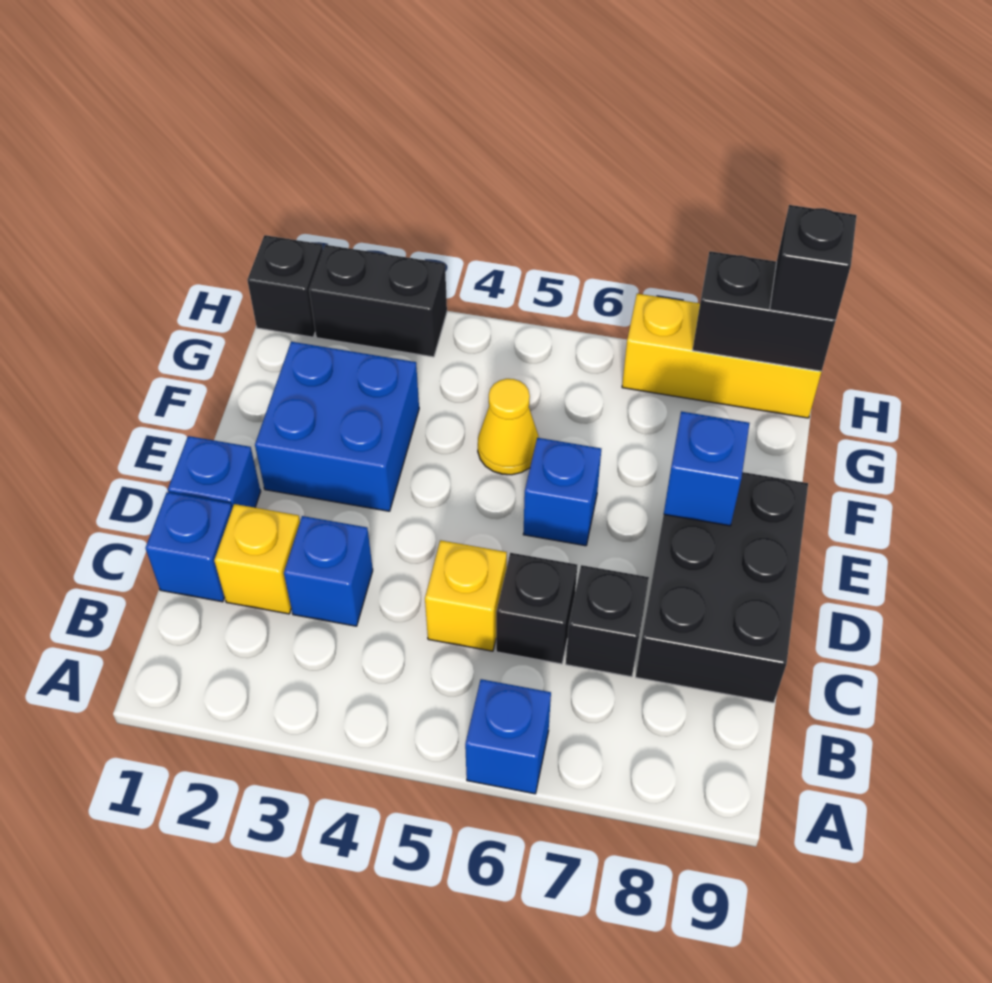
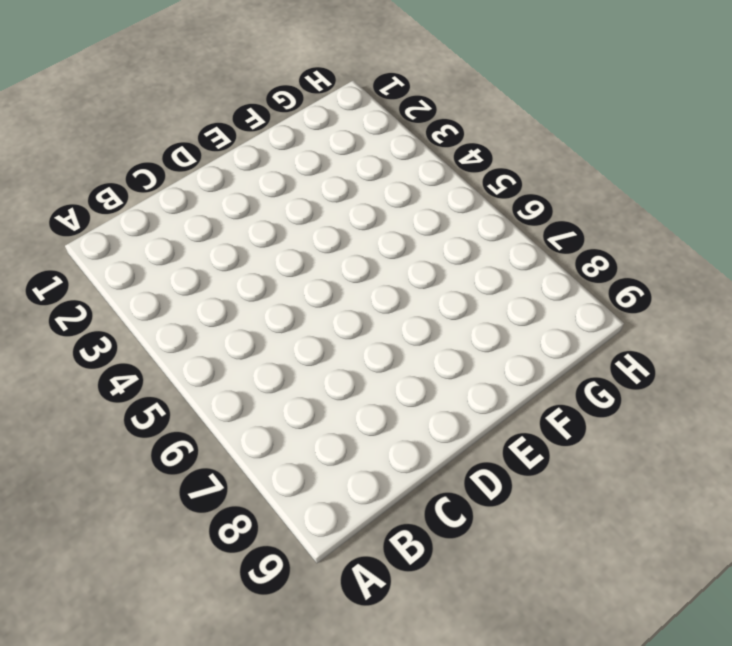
none -> blue brick A6 level 1
none -> blue brick C1 level 1
none -> yellow brick C2 level 1

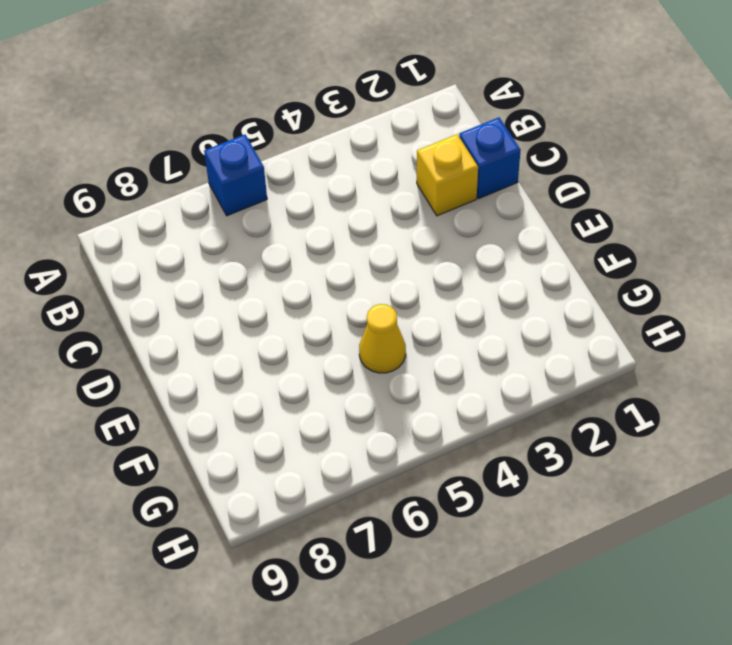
none -> blue brick C3 level 1
none -> yellow brick C5 level 1
none -> black brick C6 level 1

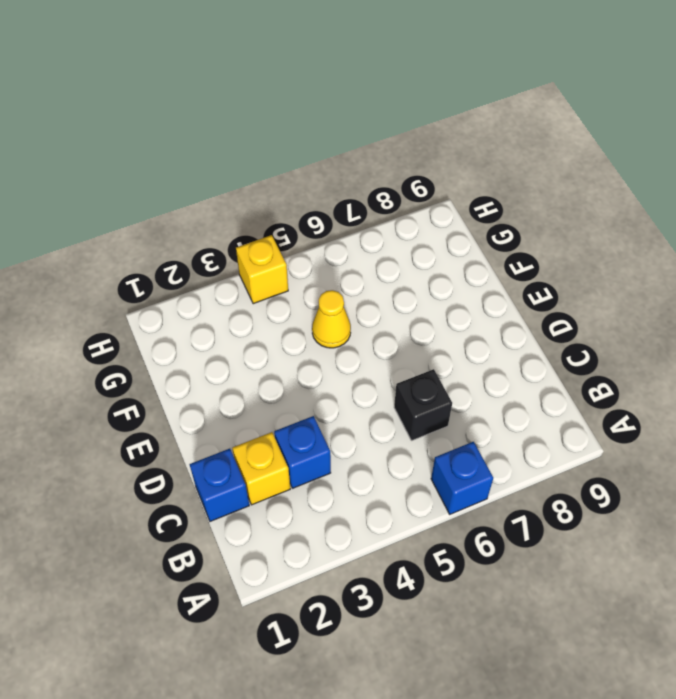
yellow brick H4 level 1 -> yellow brick C5 level 1
none -> black brick C7 level 1
none -> black brick C8:E9 level 1
none -> blue brick D1 level 1

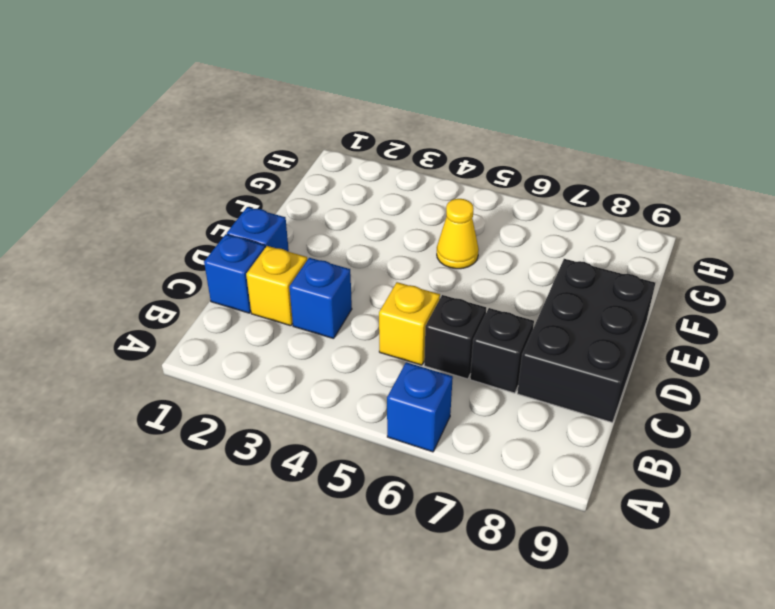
none -> blue brick E2:F3 level 1
none -> blue brick E6 level 1
none -> black brick H1 level 1

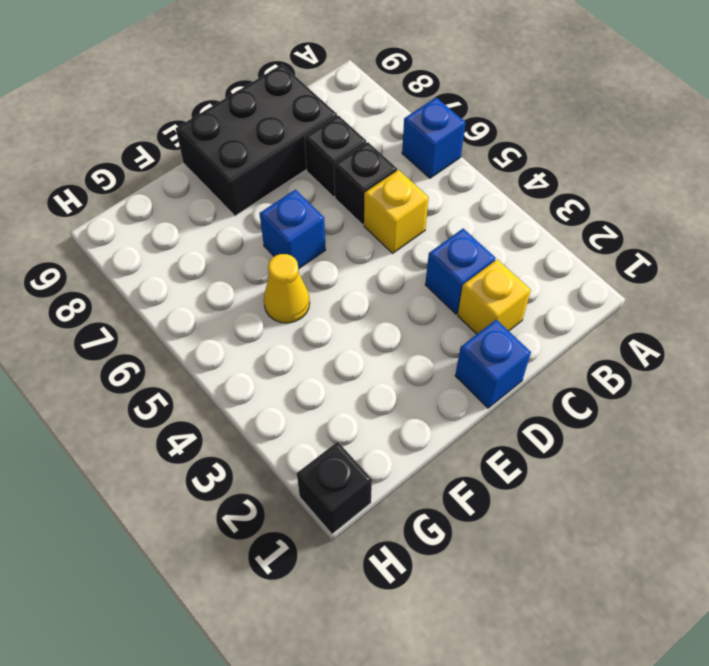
none -> blue brick C1 level 1
none -> blue brick E2:F3 level 1
none -> black brick H2:H3 level 1

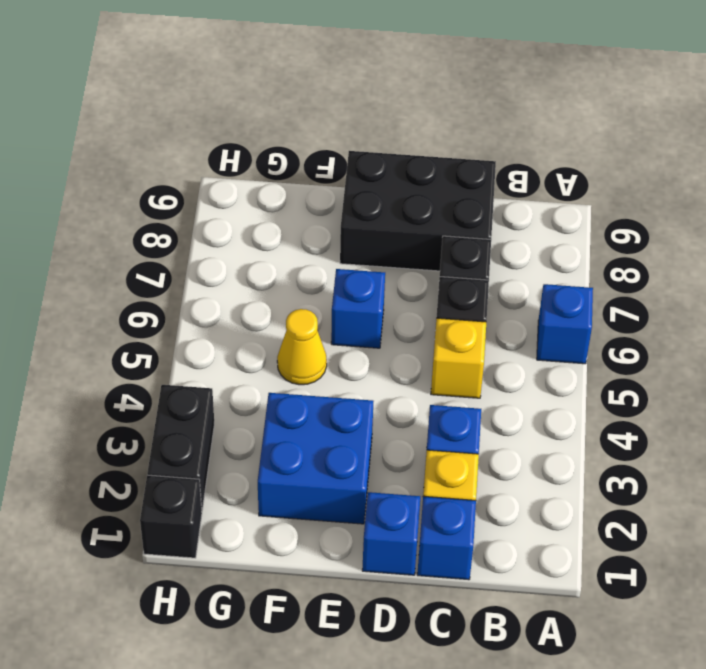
none -> yellow brick H7:H9 level 1
none -> blue brick E8 level 2
none -> black brick H8:H9 level 2

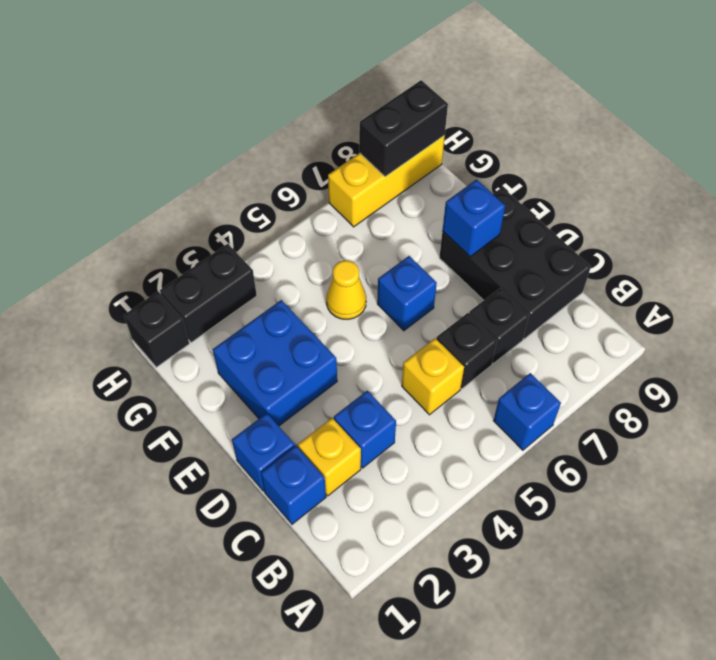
none -> black brick H9 level 3

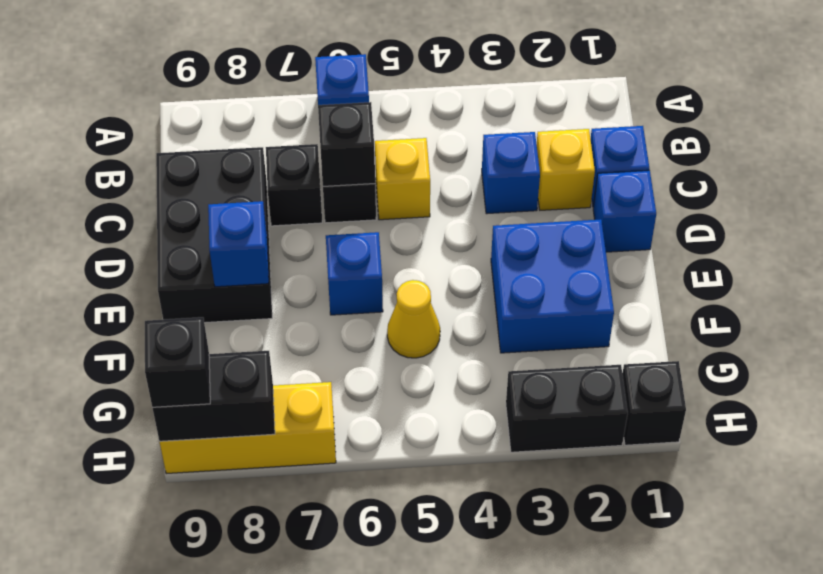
black brick C6 level 2 -> none

